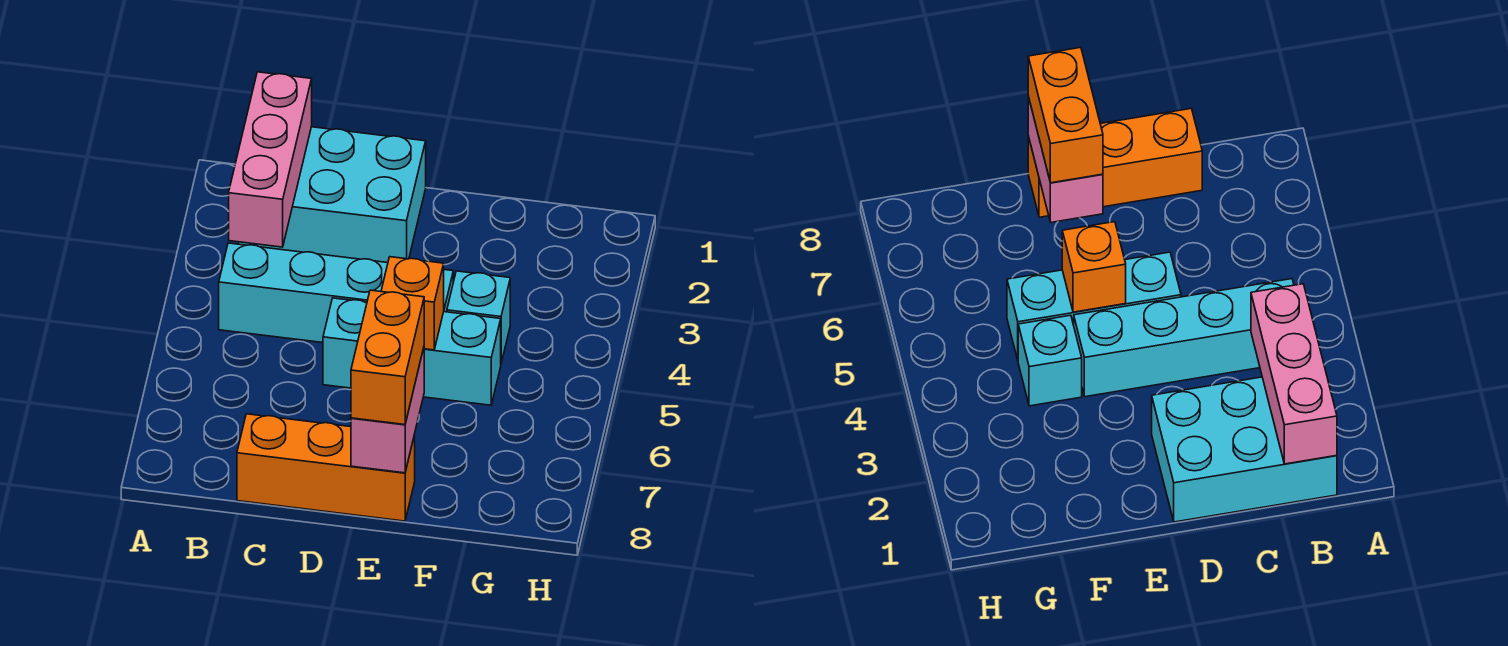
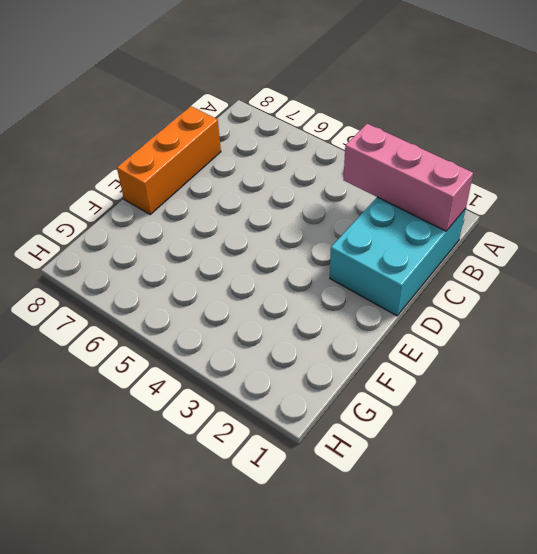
none -> cyan brick B4:E4 level 1
none -> cyan brick D5:F5 level 1

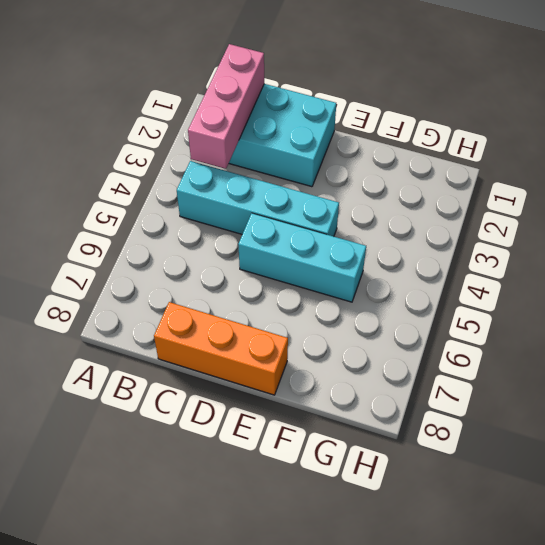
none -> cyan brick F4 level 1
none -> orange brick E5 level 2

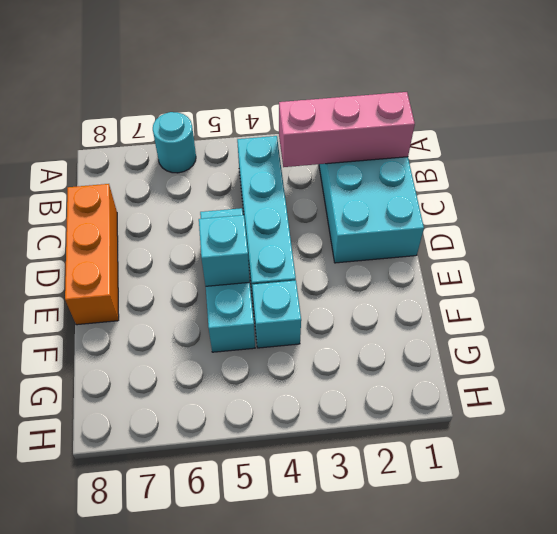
cyan round brick A6 level 1 -> none
cyan brick E5 level 2 -> orange brick E5 level 2
none -> pink brick E7:E8 level 2
none -> orange brick E7:E8 level 3

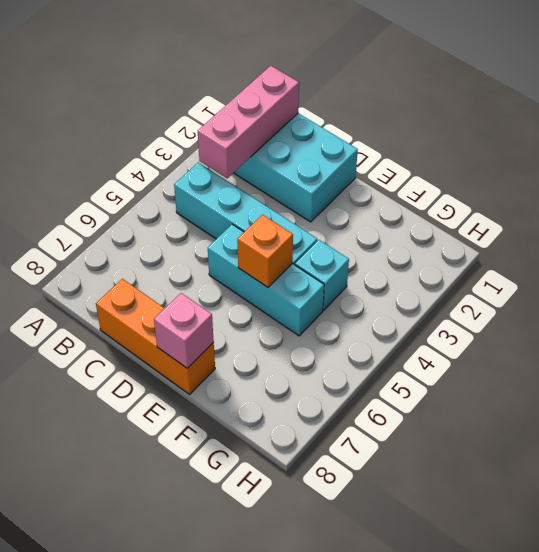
pink brick E8 level 2 -> pink brick E7:E8 level 2
none -> orange brick E7:E8 level 3

